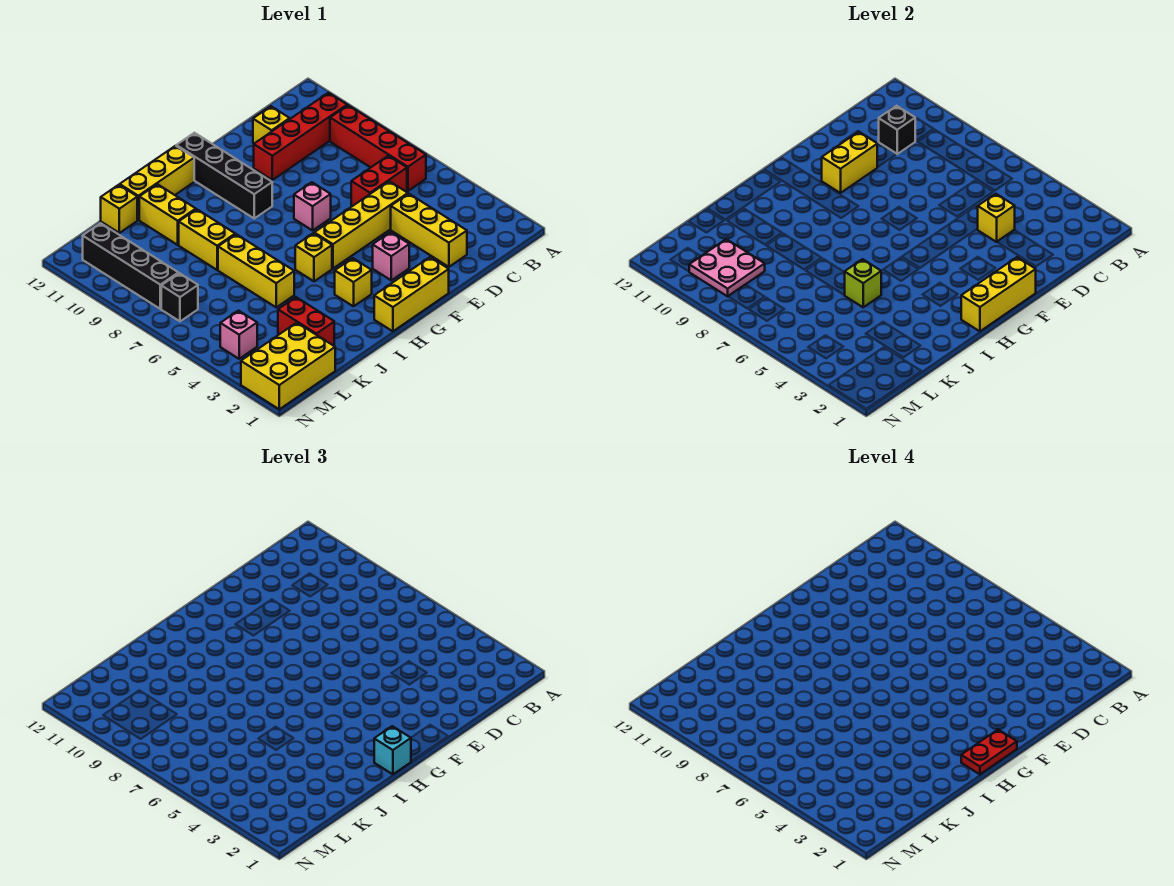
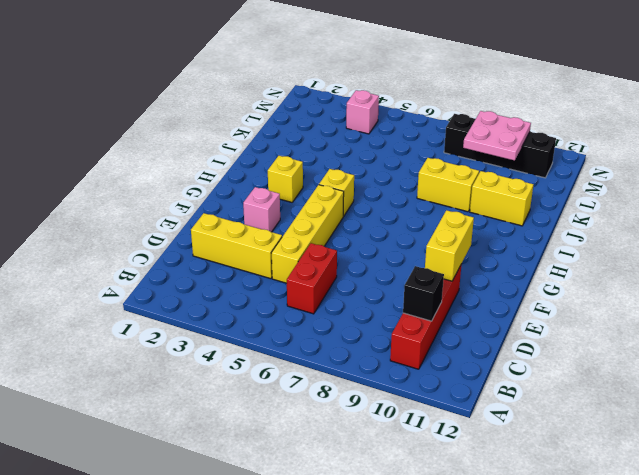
none -> red brick B6:B9 level 1
none -> yellow brick D11 level 1
none -> yellow brick F1:H1 level 1
none -> pink brick F7 level 1

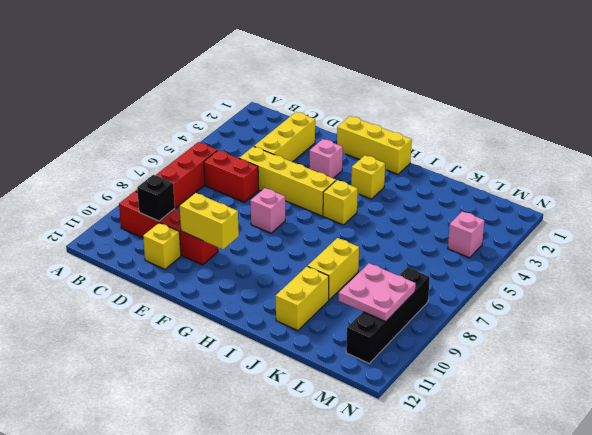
none -> black brick G9:G12 level 1
none -> yellow brick H12:J12 level 1
none -> yellow brick J5:J7 level 1
none -> red brick K2:K3 level 1

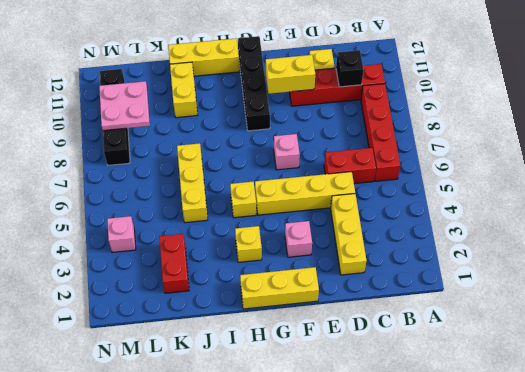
none -> yellow brick J8:J9 level 1
none -> yellow brick K12 level 1
none -> yellow brick L1:N2 level 1
none -> black brick M7 level 1

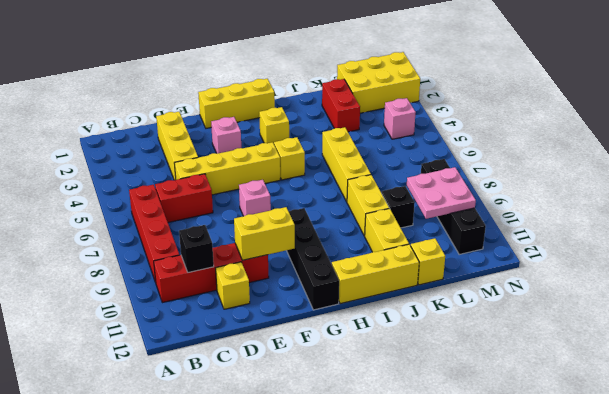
black brick K9 level 1 -> black brick M7 level 1
none -> yellow brick D4 level 2
none -> yellow brick F1:H1 level 2
none -> lime brick J5 level 2
none -> cyan brick H1 level 3

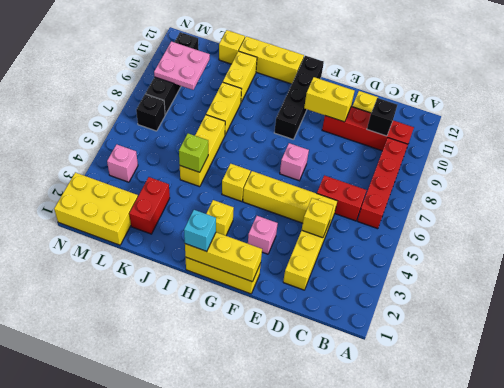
none -> red plate G1:H1 level 4

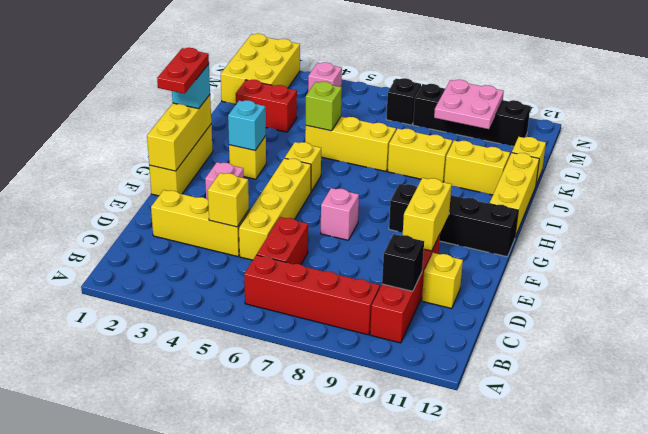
cyan brick H3 level 2 -> none

